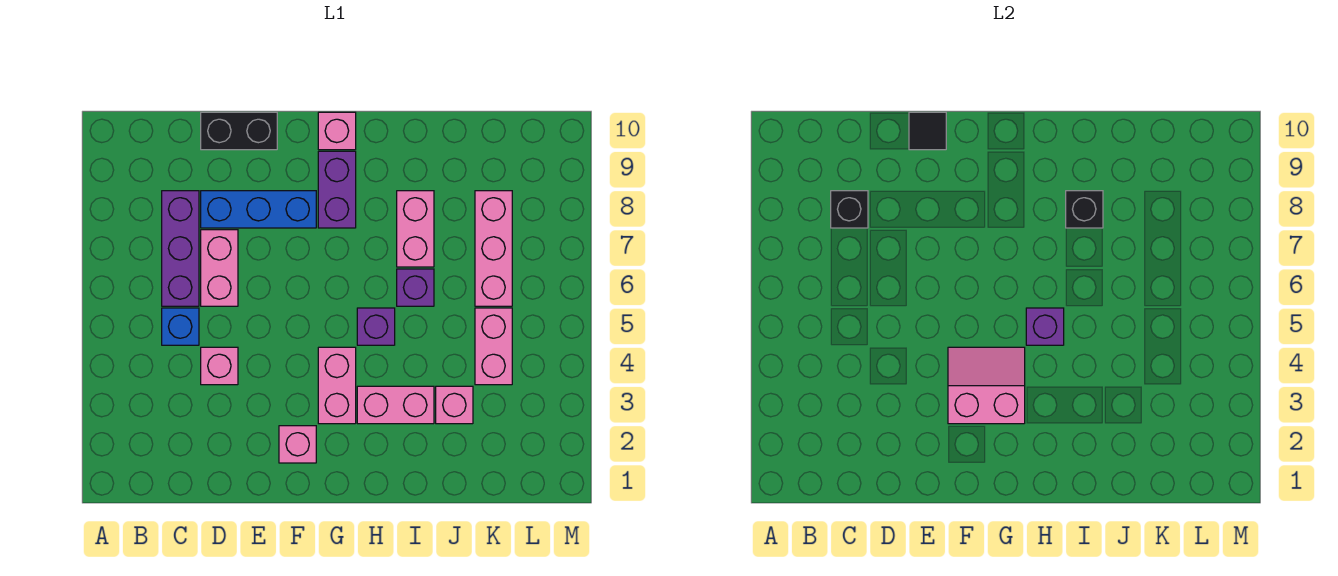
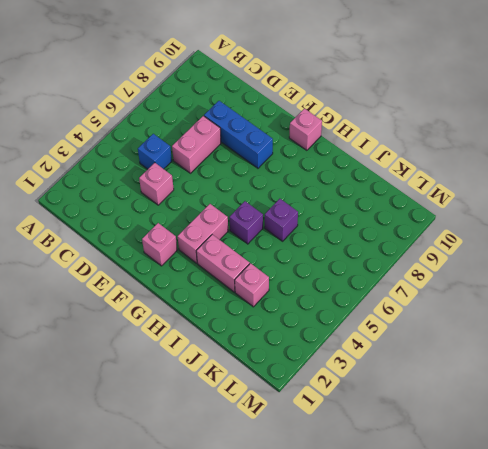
none -> purple brick C6:C8 level 1
none -> black brick D10:E10 level 1
none -> purple brick G8:G9 level 1

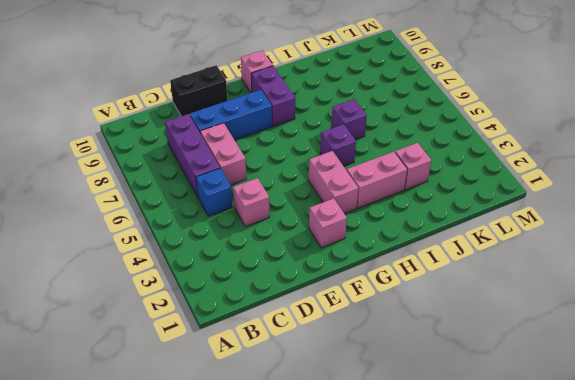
none -> pink brick I7:I8 level 1
none -> pink brick K4:K5 level 1
none -> pink brick K6:K8 level 1

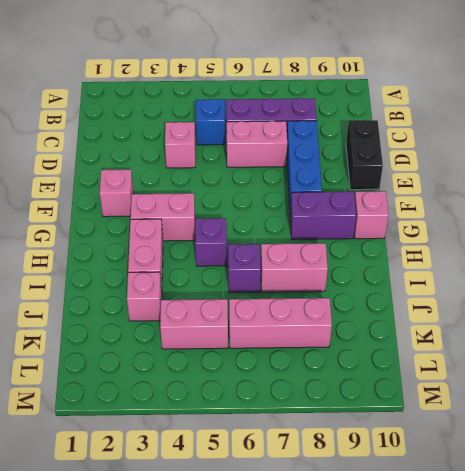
none -> black brick C8 level 2
none -> black tile E10 level 2
none -> pink slope F3:G4 level 2 top 3

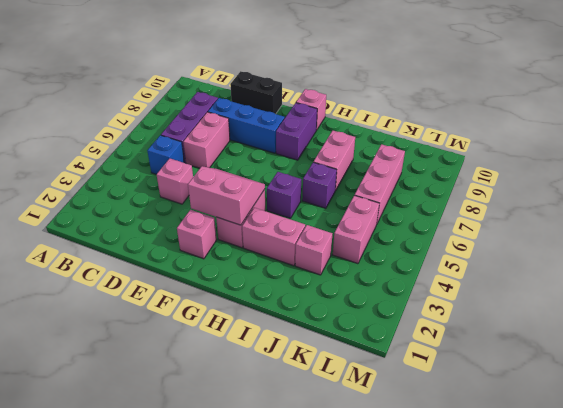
none -> black brick C8 level 2
none -> black tile E10 level 2
none -> purple brick H5 level 2

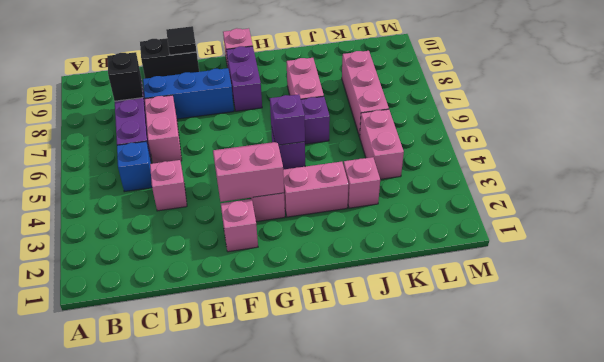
none -> black brick I8 level 2

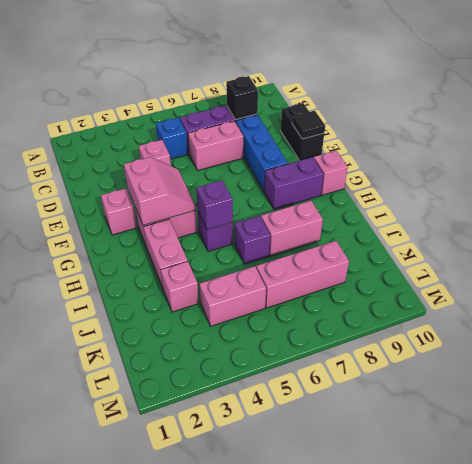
none -> black brick I8 level 2

